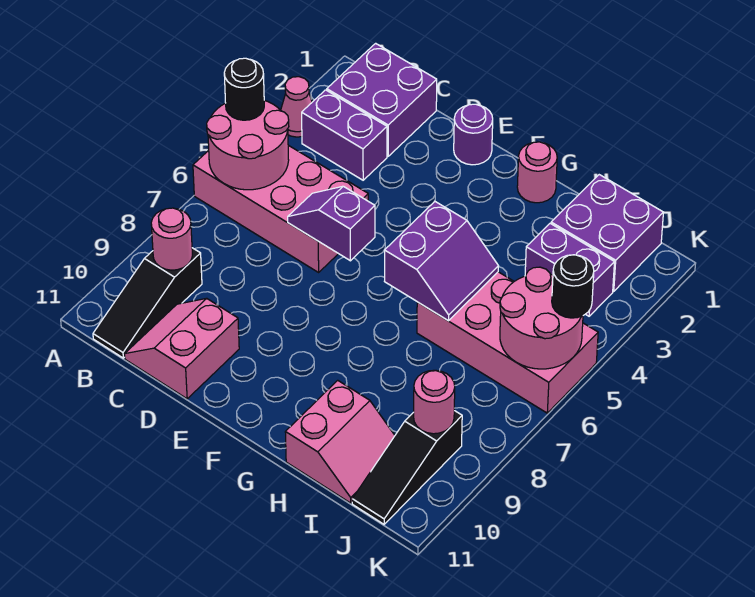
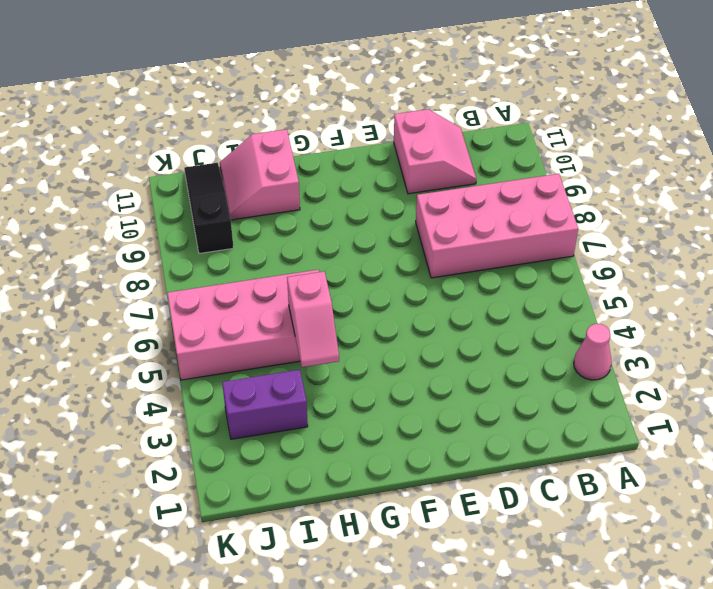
pink brick A7:D8 level 1 -> pink brick A5:D6 level 1
pink slope H4:H5 level 2 top 5 -> purple slope G5:H6 level 2 top G
none -> purple brick B1:C2 level 1
none -> purple brick B3:C3 level 1
none -> black slope B9:B11 level 1 top 9

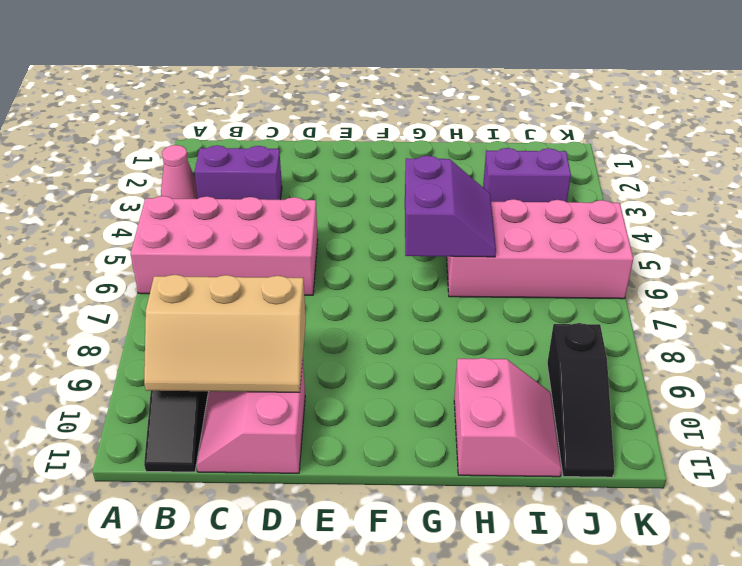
tan slope B9:D10 level 2 top 9 -> pink round brick B9 level 2
none -> purple brick B1:C2 level 1
none -> purple round brick E1 level 1
none -> pink round brick G1 level 1

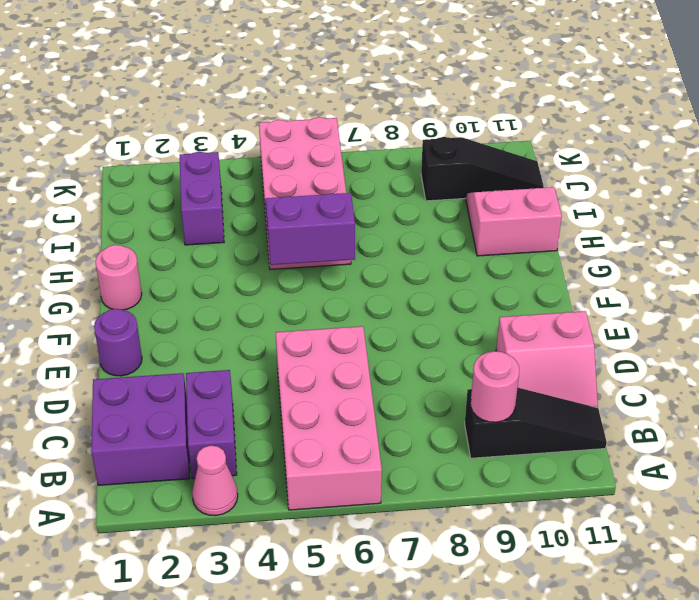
none -> purple brick I1:J2 level 1
none -> pink round brick A5:B6 level 2
none -> purple slope D6:E6 level 2 top E

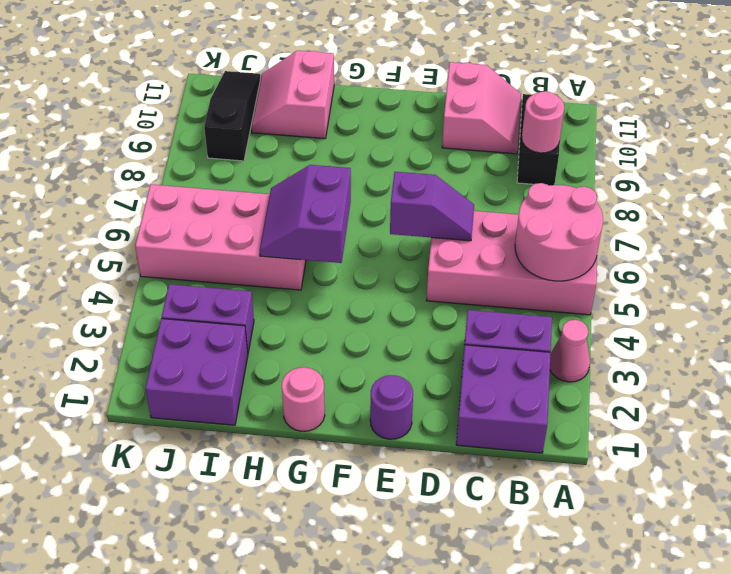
none -> pink round brick J5:K6 level 2
none -> pink round brick J9 level 2
none -> black round brick A5 level 3

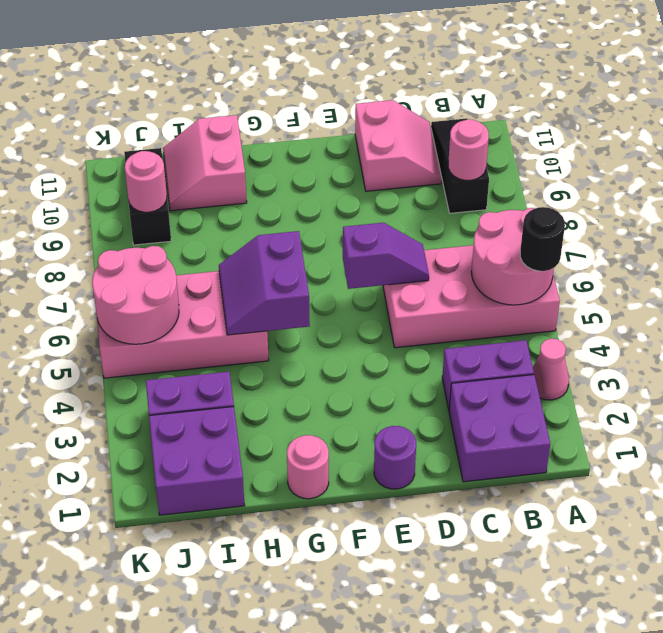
none -> black round brick K5 level 3

